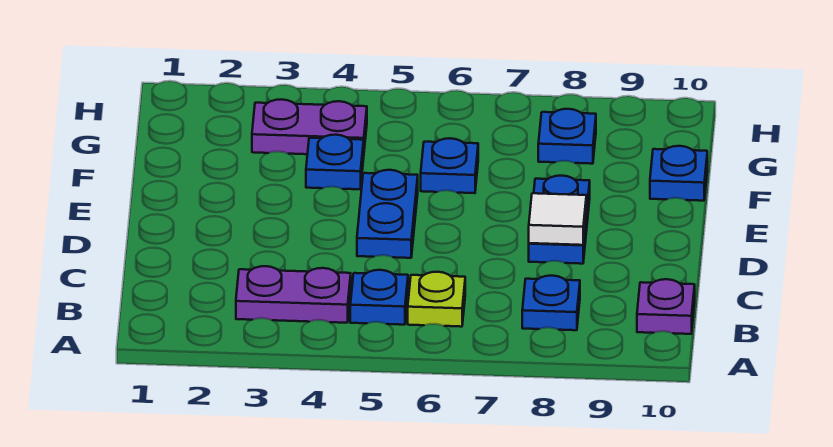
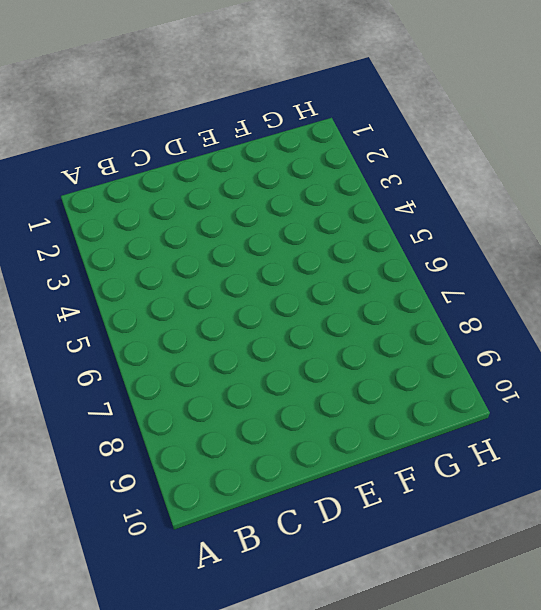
none -> purple plate B3:B4 level 1
none -> blue plate B5 level 1
none -> lime plate B6 level 1

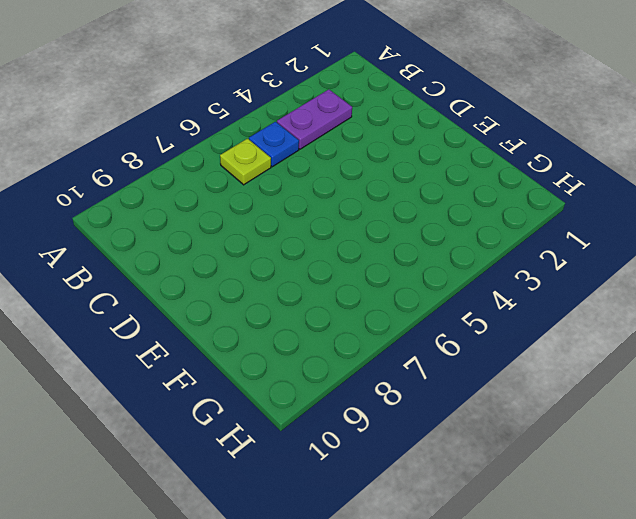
none -> blue plate B8 level 1
none -> purple plate B10 level 1
none -> blue plate D5:E5 level 1

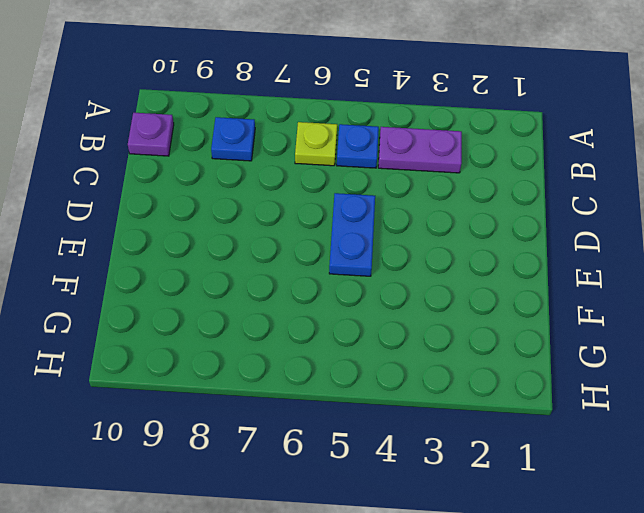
none -> blue plate D8:E8 level 1
none -> blue plate F4 level 1
none -> blue plate F6 level 1

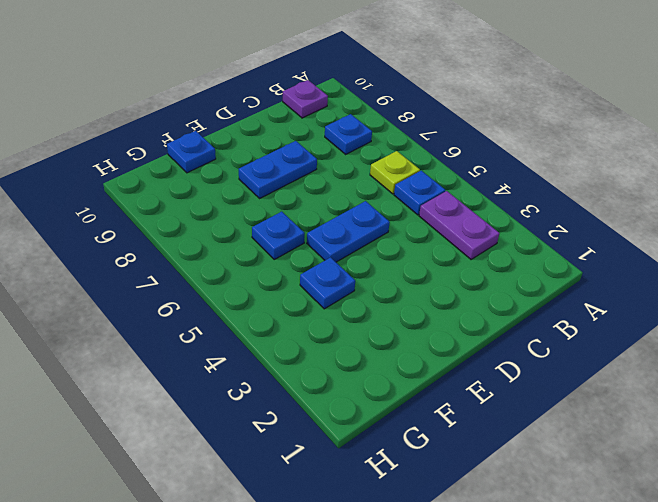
none -> purple plate G3:G4 level 1
none -> blue plate G8 level 1
none -> white tile D8 level 2

